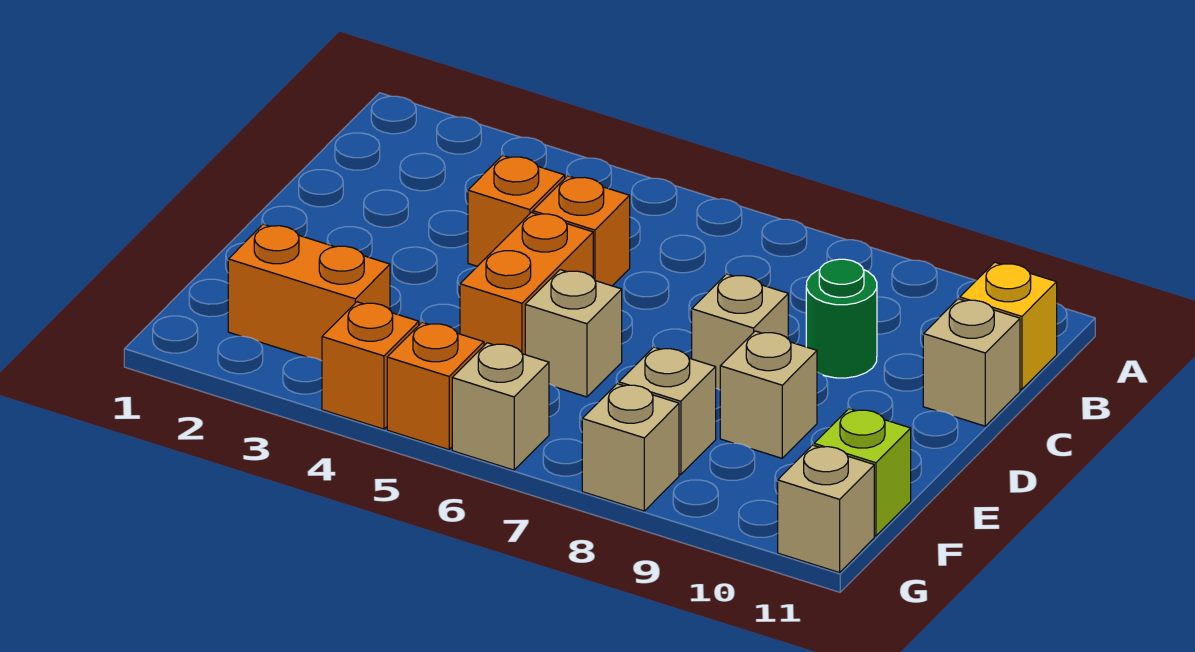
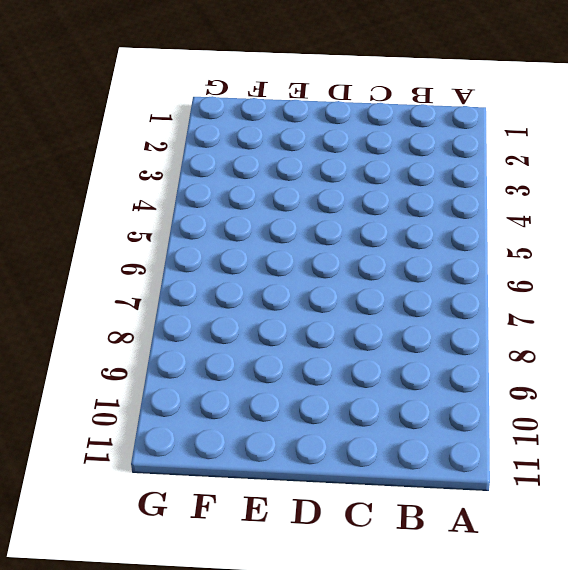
none -> yellow brick B11 level 1
none -> orange brick C4 level 1
none -> orange brick C5 level 1

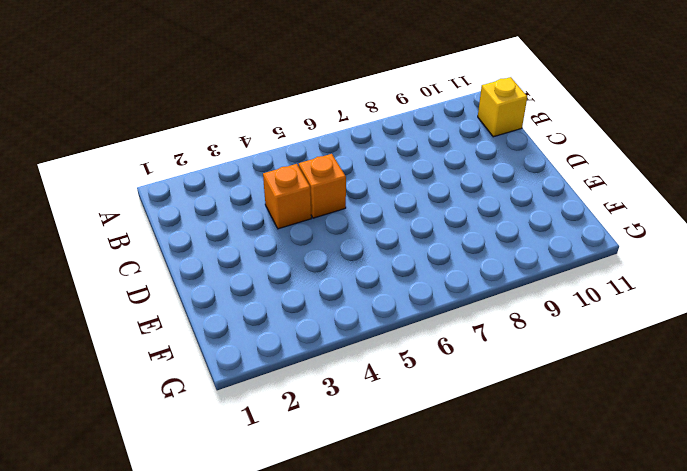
none -> green round brick C9 level 1
none -> tan brick C11 level 1
none -> orange brick D5:E5 level 1

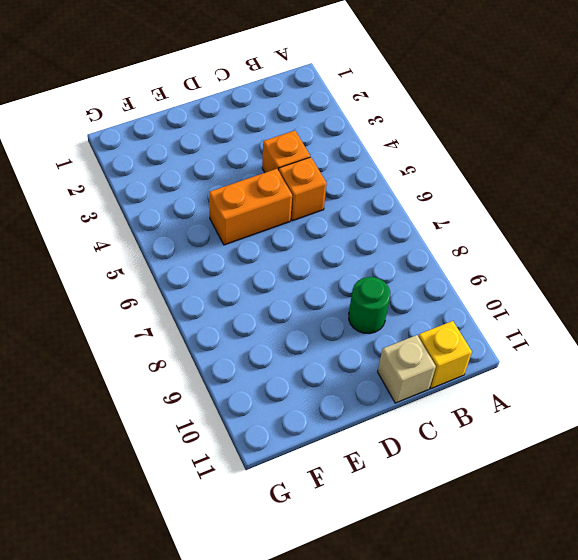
none -> tan brick D8 level 1
none -> tan brick E6 level 1
none -> tan brick E9 level 1

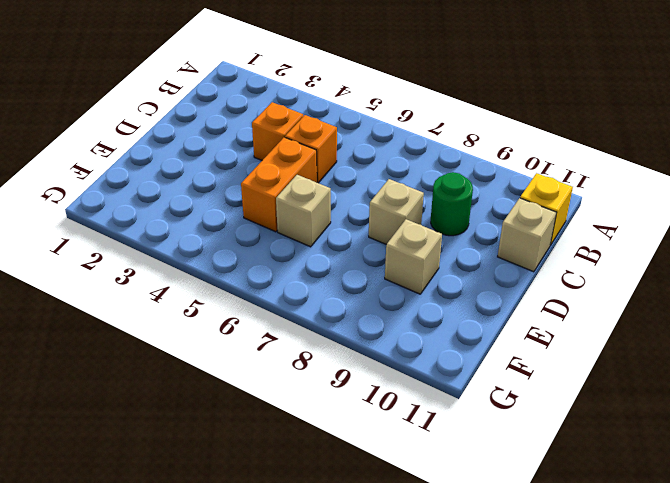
none -> orange brick F2:F3 level 1
none -> tan brick F8 level 1
none -> lime brick F11 level 1

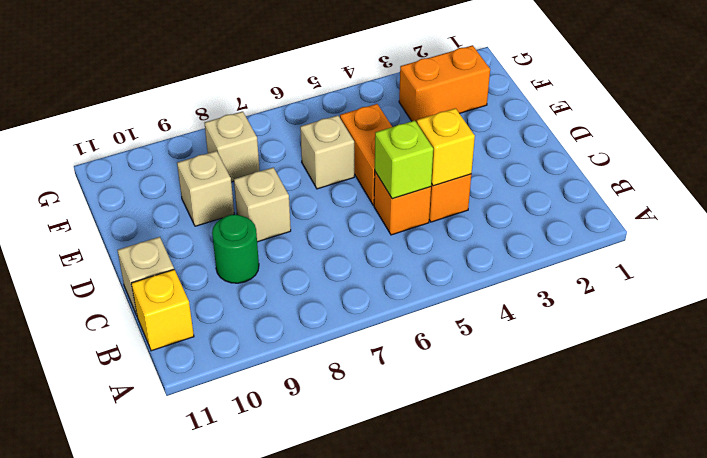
yellow brick C4 level 2 -> none
lime brick C5 level 2 -> lime brick F11 level 1
none -> orange brick G4 level 1
none -> orange brick G5 level 1
none -> tan brick G6 level 1

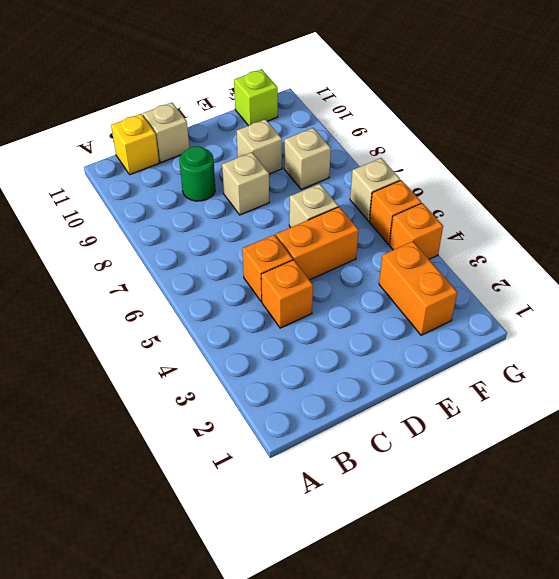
none -> tan brick G8 level 1
none -> tan brick G11 level 1

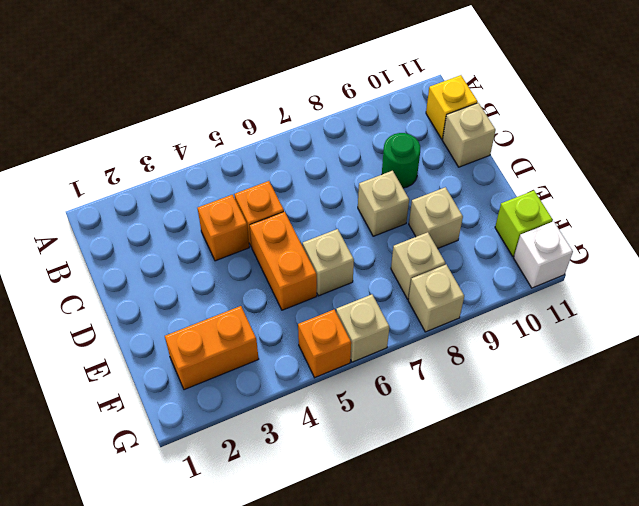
white brick G11 level 1 -> tan brick G11 level 1
none -> orange brick G4 level 1

